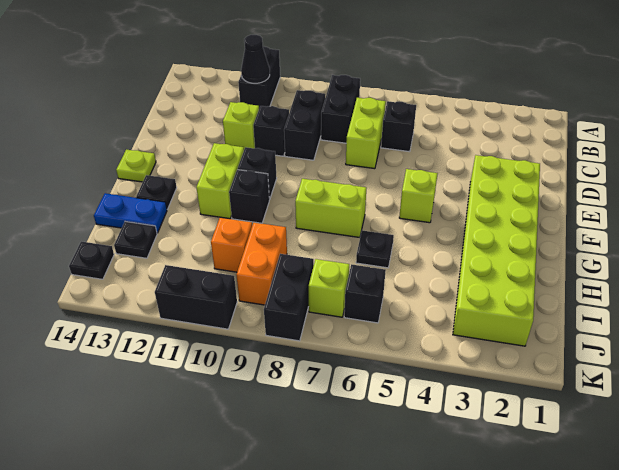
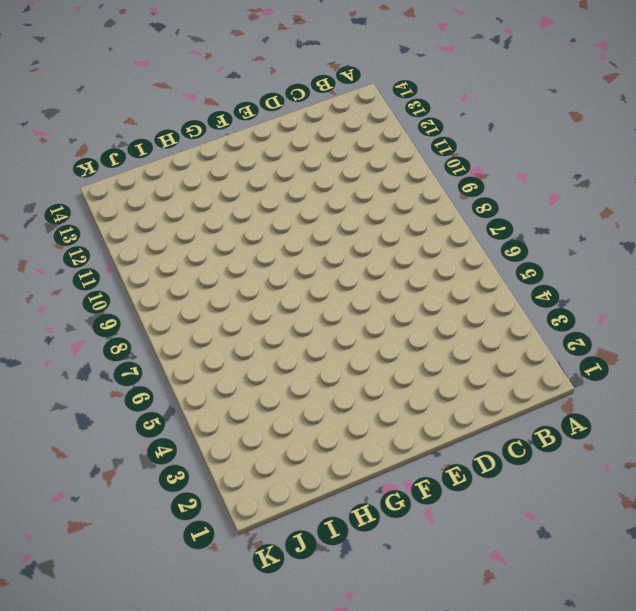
none -> black brick A11:B11 level 1
none -> black brick B8:C8 level 1
none -> black brick C6 level 1

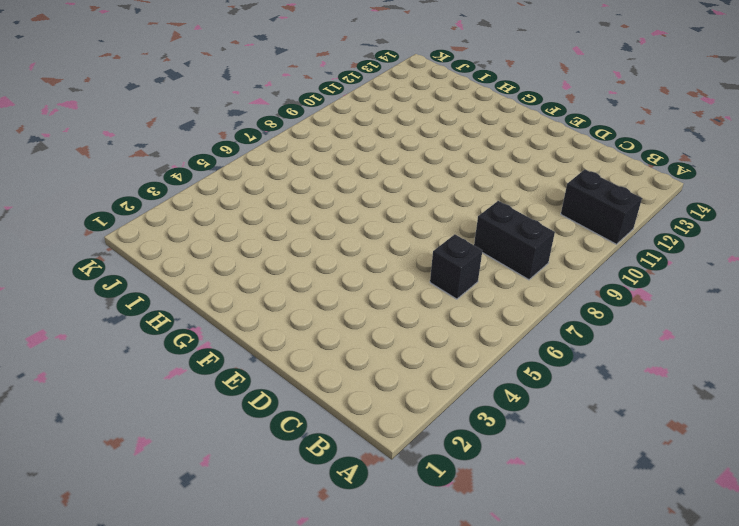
none -> lime brick C7:D7 level 1
none -> black brick C9:D9 level 1
none -> black brick D10 level 1

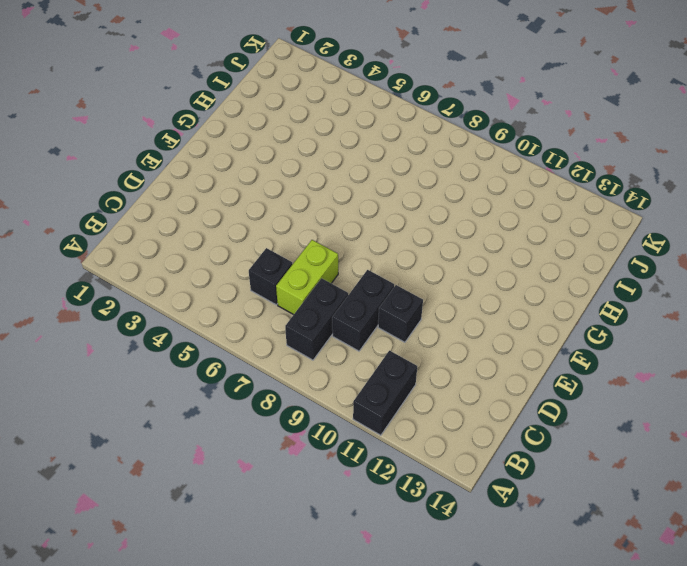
none -> lime brick D11 level 1
none -> lime brick E2:J3 level 1
none -> lime brick F5 level 1

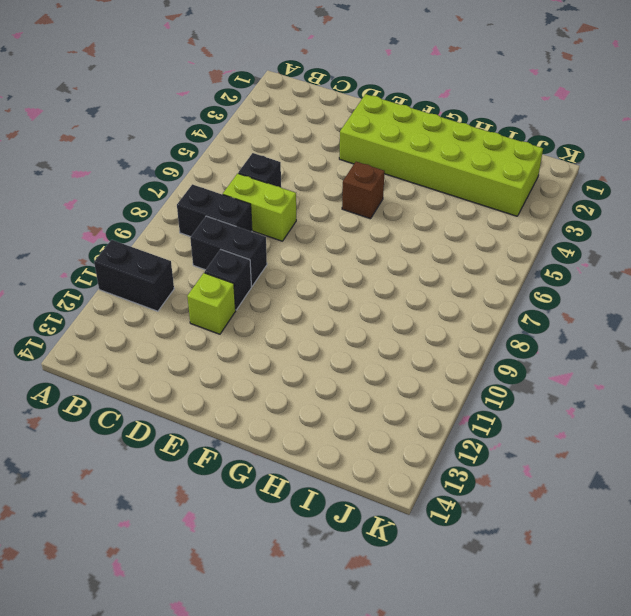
brown brick F5 level 1 -> lime brick F5 level 1
none -> black brick F10 level 1
none -> lime brick F11:G11 level 1
none -> lime plate F14 level 1

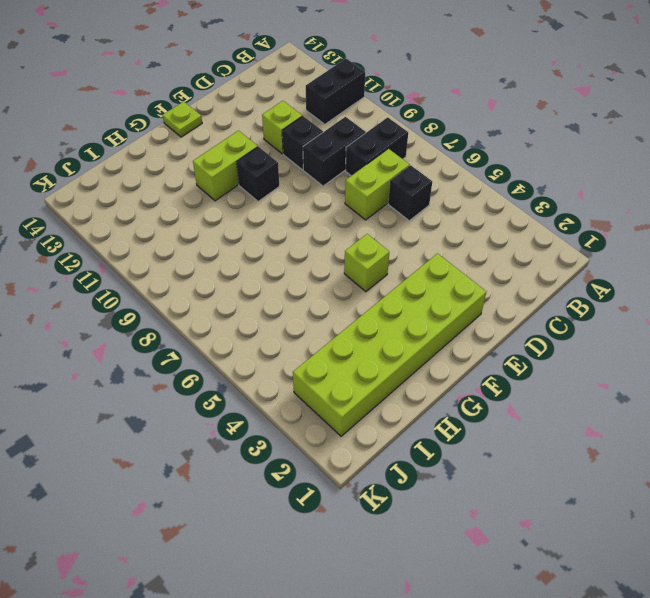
none -> lime brick G7:G8 level 1
none -> black brick G10 level 1
none -> black plate G13 level 1

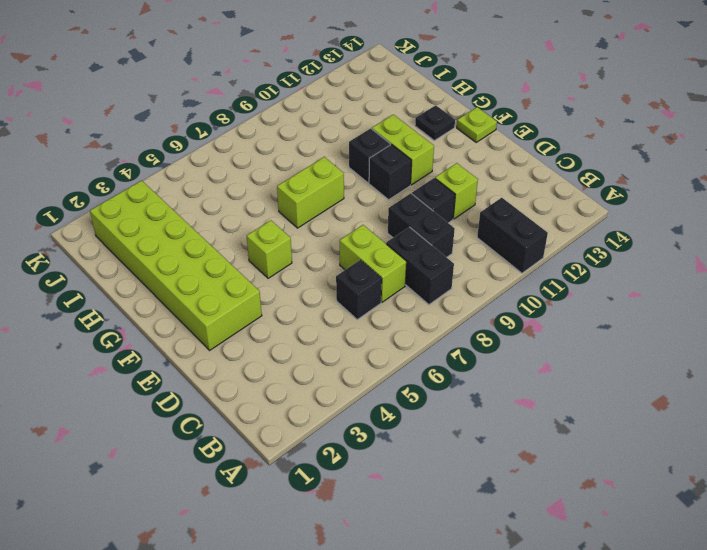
none -> black plate H6 level 1
none -> blue plate H13:H14 level 1
none -> orange brick I9:J9 level 1

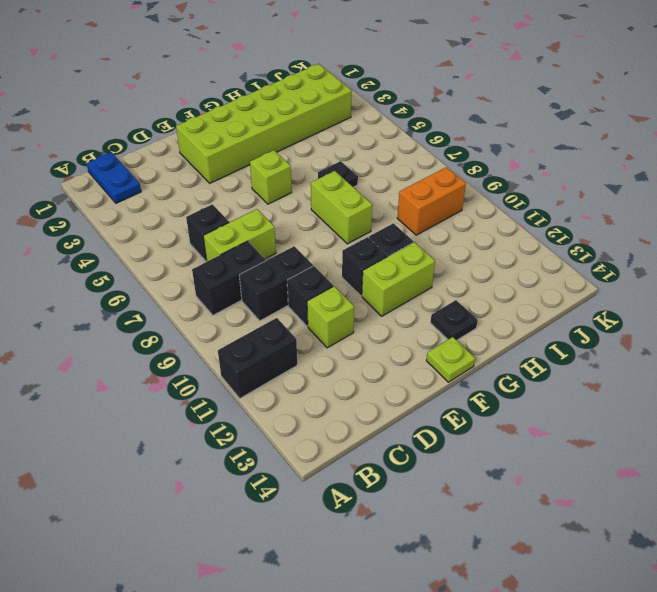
blue plate B1:B2 level 1 -> blue plate H13:H14 level 1
none -> orange brick I10 level 1
none -> black plate I13 level 1
none -> black brick J6 level 1

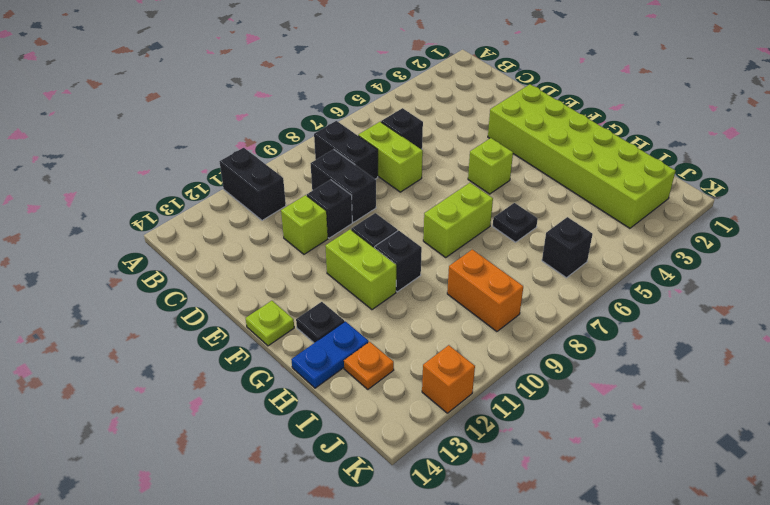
orange plate I13 level 1 -> black plate I13 level 1
orange brick K12 level 1 -> orange brick I10 level 1
none -> lime brick J7 level 1
none -> black brick J8:K8 level 1
none -> black plate J14 level 1

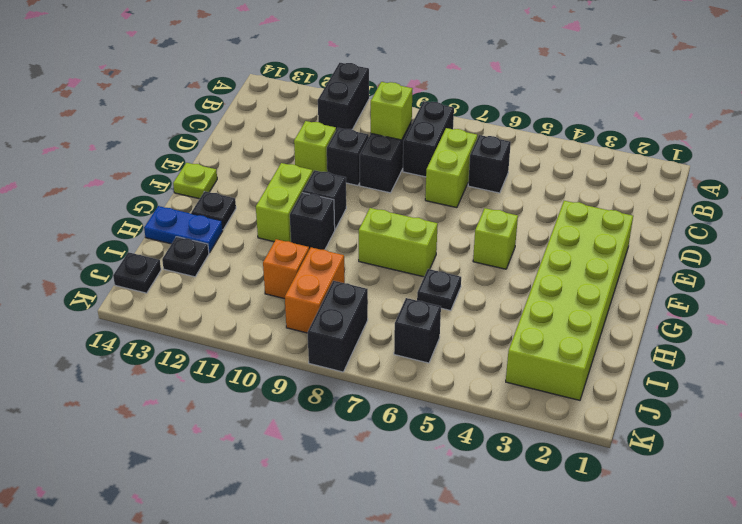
lime brick C9 level 2 -> lime brick J7 level 1
none -> black brick K10:K11 level 1
none -> black cone B11 level 2

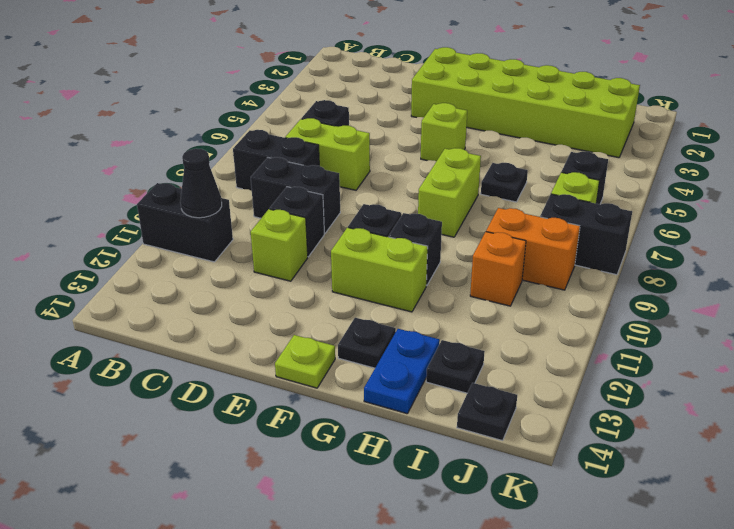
none -> black brick K10:K11 level 1

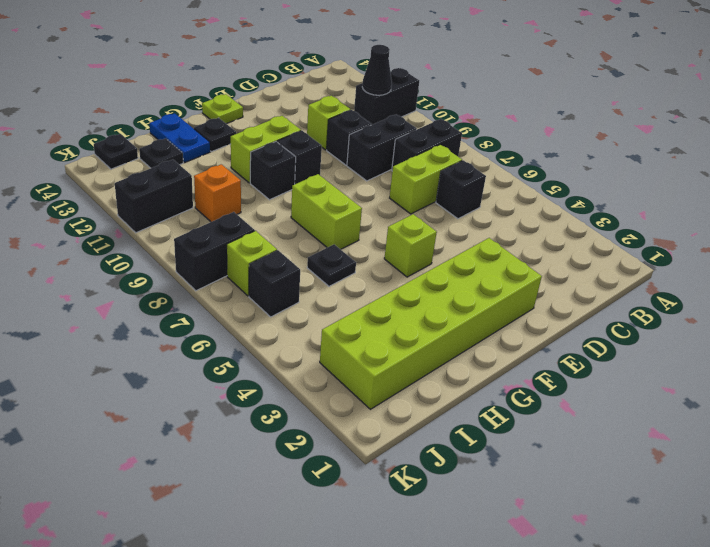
black brick J11:K11 level 1 -> black brick K10:K11 level 1
none -> orange brick I9:J9 level 1

